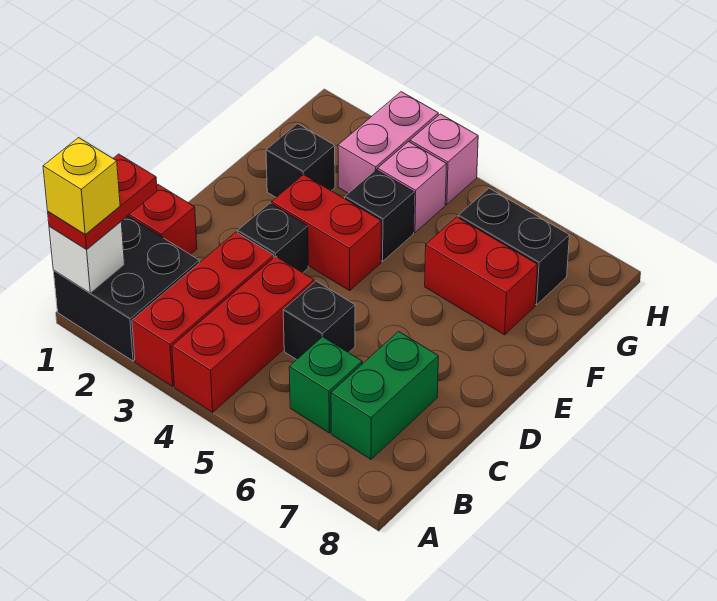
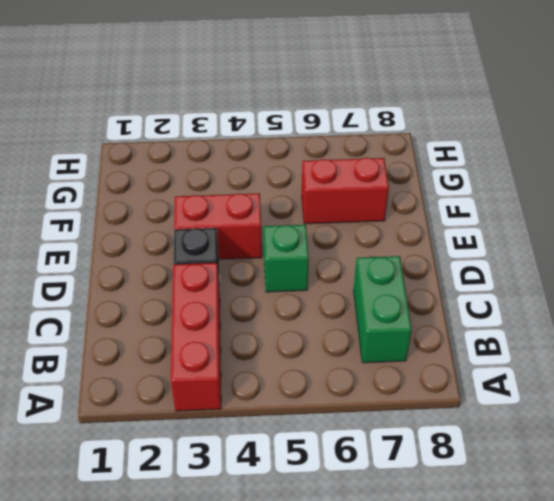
green brick D5 level 1 -> green brick B6 level 1
none -> black brick A1:B2 level 1
none -> red brick A4:C4 level 1
none -> red brick C1 level 1

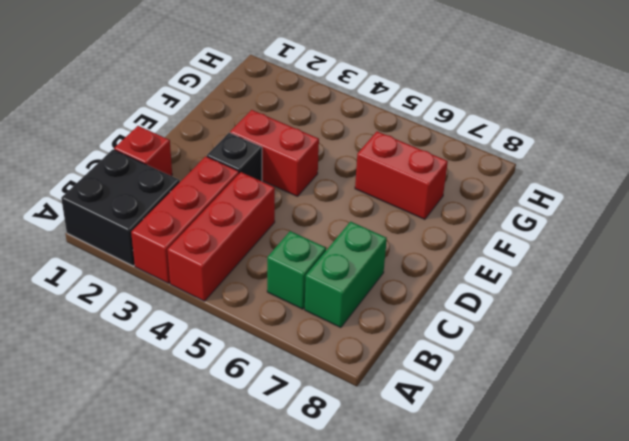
none -> black brick C5 level 1
none -> black brick F2 level 1
none -> black brick F4 level 1

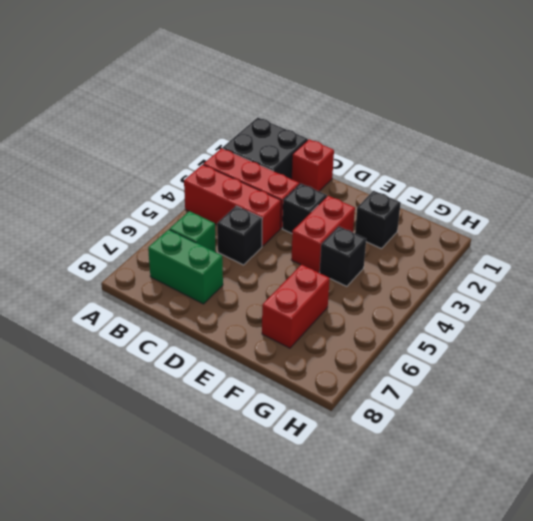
none -> pink brick G3:H3 level 1
none -> pink brick G4 level 1
none -> black brick G6:G7 level 1

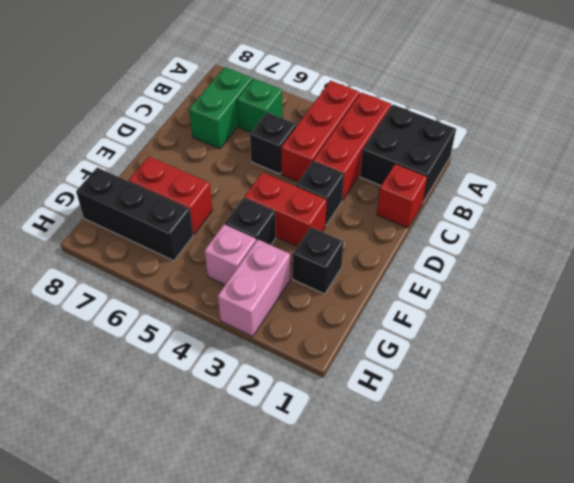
black brick G6:G8 level 1 -> black brick G6:G7 level 1
none -> pink brick H4 level 1
none -> white brick A1 level 2
none -> red plate A1:B1 level 3

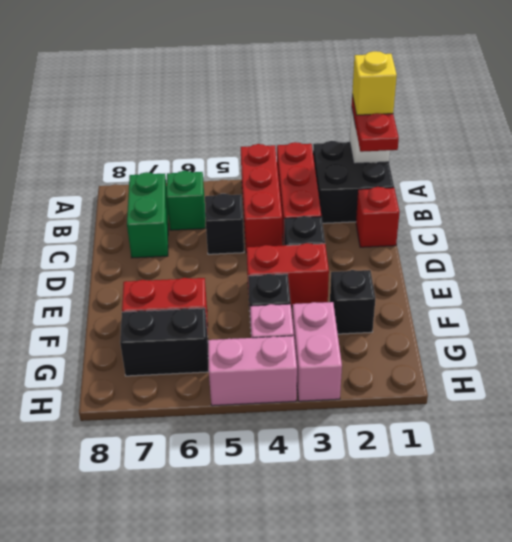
pink brick H4:H5 level 1 -> pink brick H4 level 1

